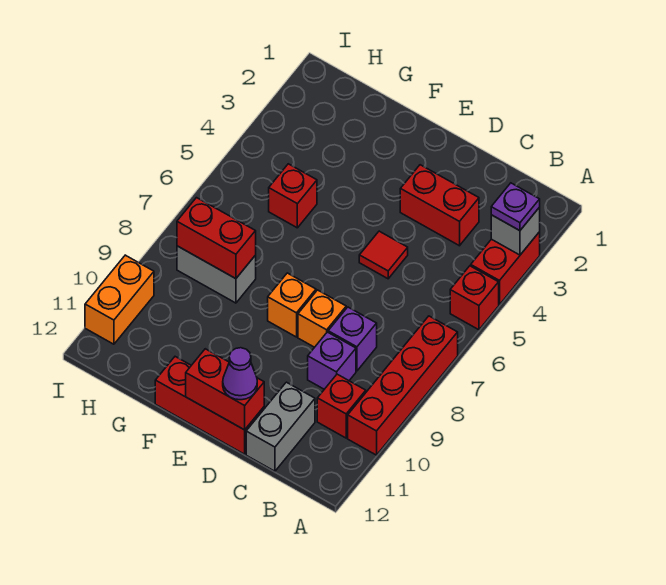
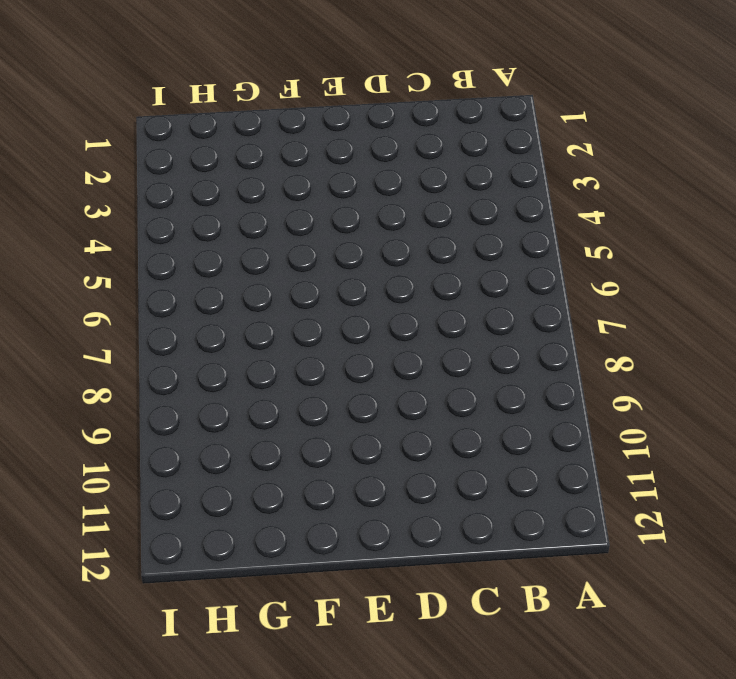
none -> red brick A3:A4 level 1
none -> red brick A5 level 1
none -> red brick A7:A10 level 1

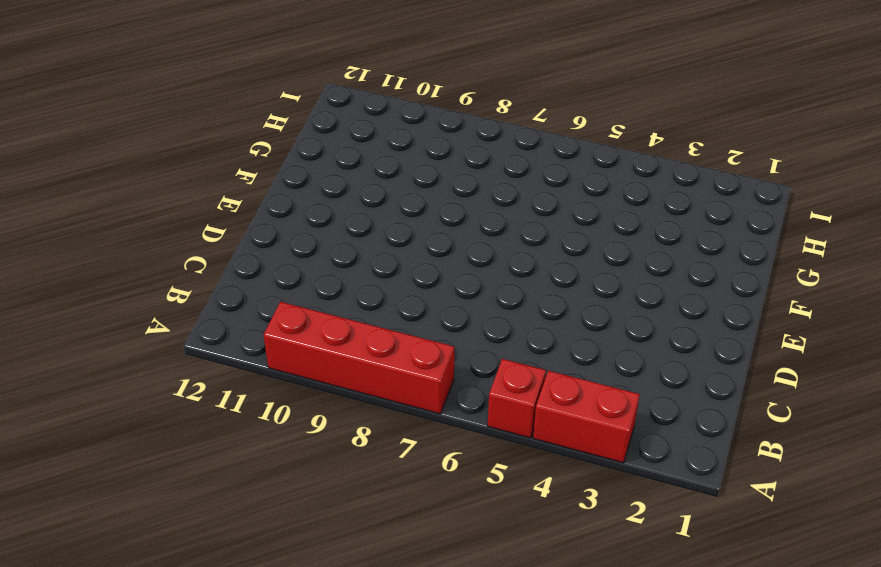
none -> red brick B10 level 1
none -> red brick C3:D3 level 1
none -> purple brick C8 level 1

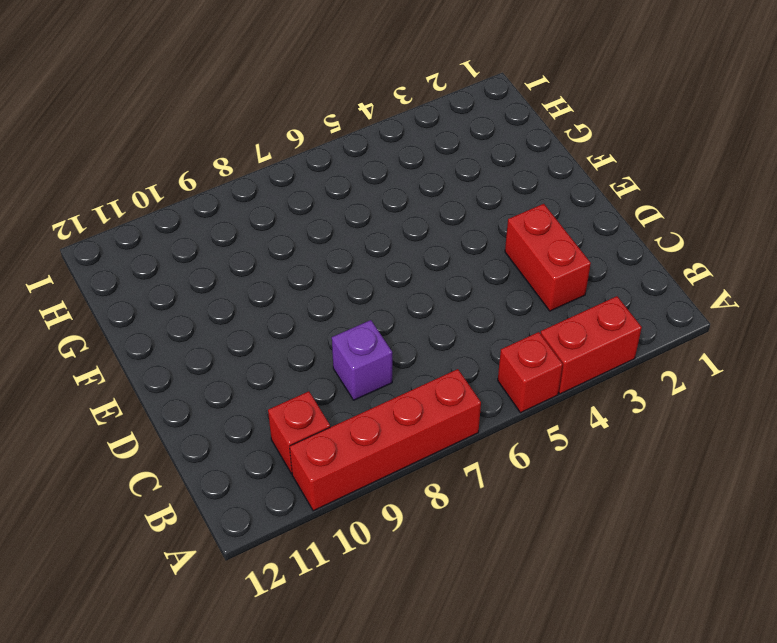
none -> purple brick C9 level 1
none -> grey brick C11:C12 level 1
none -> red tile D5 level 1

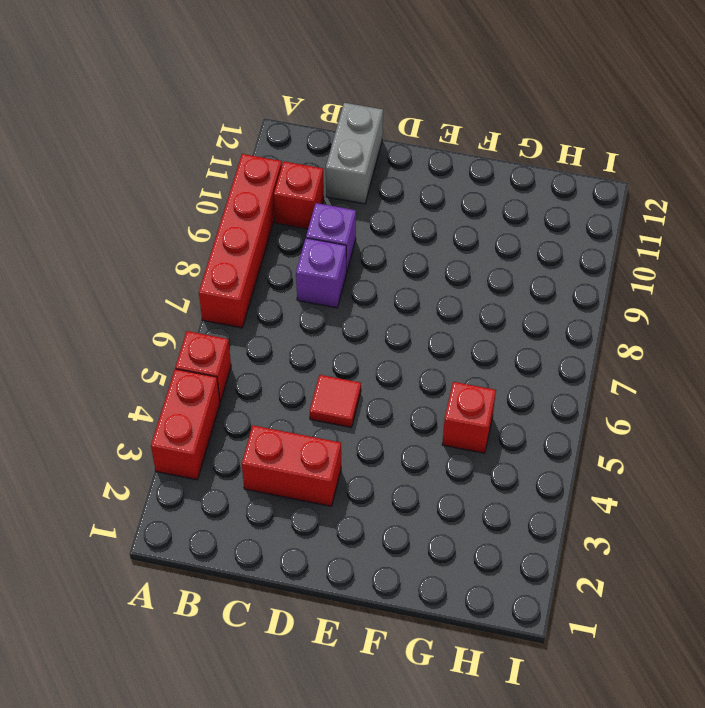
none -> orange brick D8 level 1
none -> red brick D12:F12 level 1
none -> orange brick E8 level 1

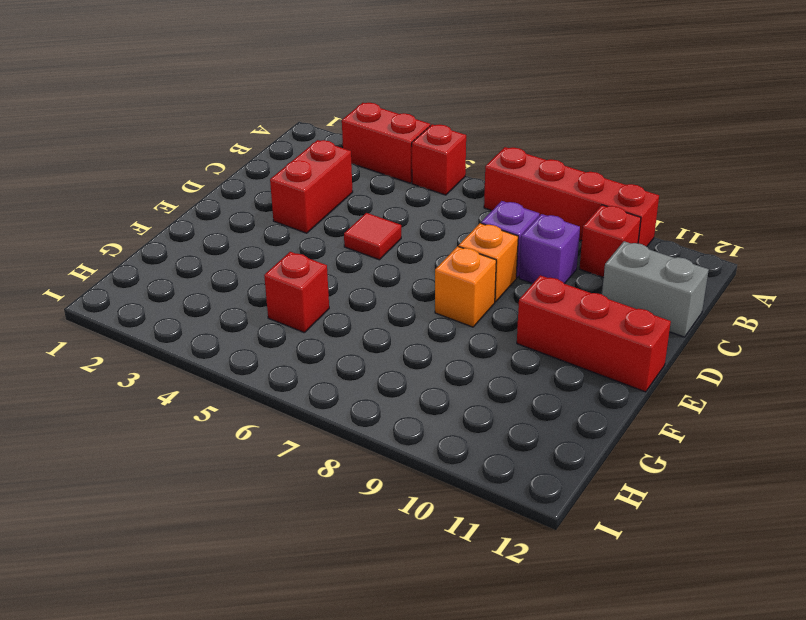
red brick E10:E12 level 1 -> red brick D12:F12 level 1
none -> grey brick G8:H8 level 1
none -> orange brick I10:I11 level 1
none -> grey brick A3 level 2

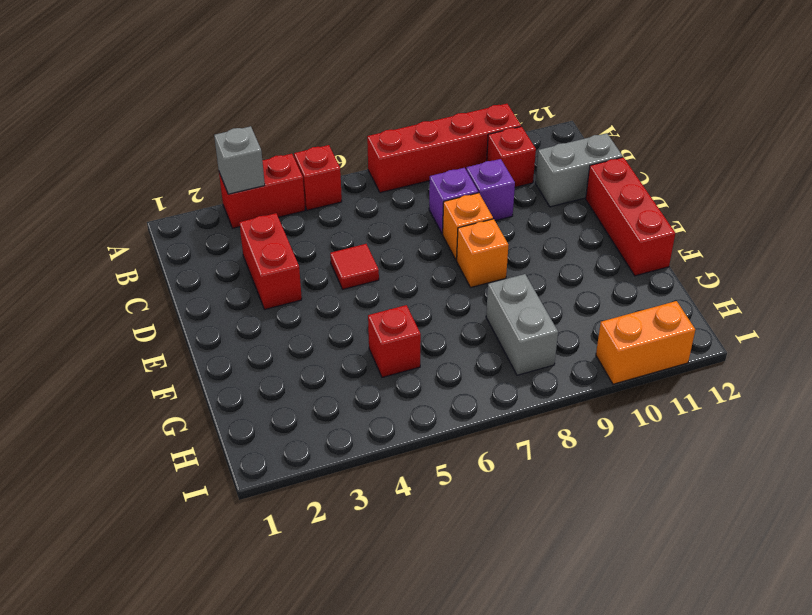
none -> red brick D12:E12 level 2
none -> red brick G8:H8 level 2
none -> purple plate A3 level 3

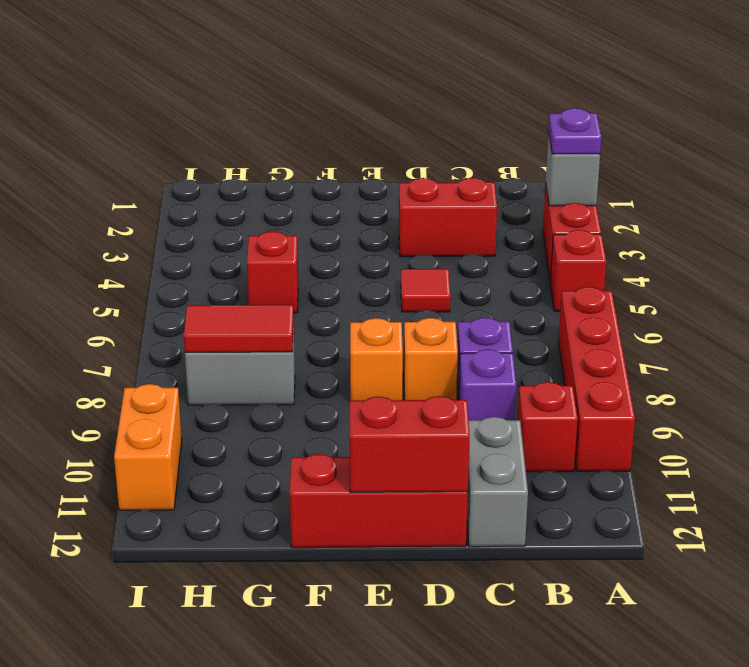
red tile G8:H8 level 2 -> red brick G8:H8 level 2
none -> purple cone D12 level 3

